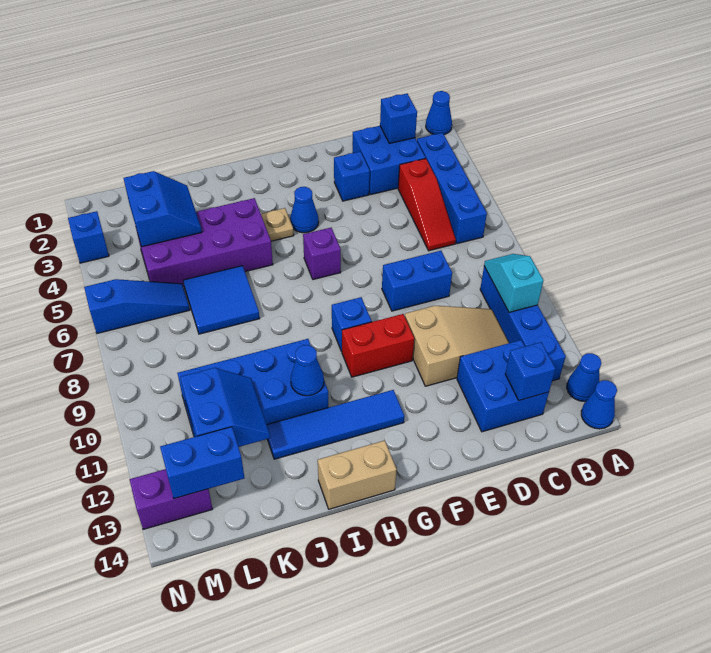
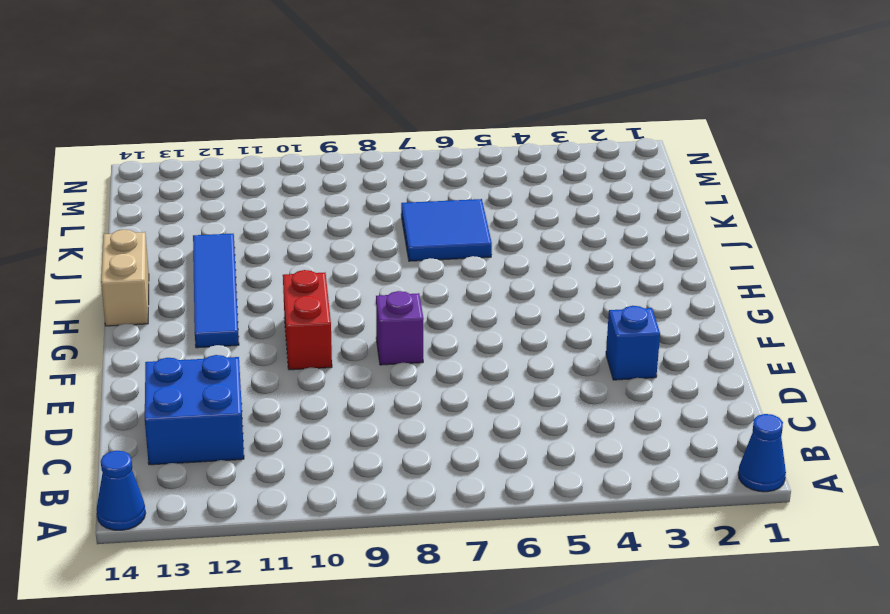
purple brick F8 level 1 -> purple brick G6 level 1
none -> blue cone A13 level 1
none -> blue brick B3:B6 level 1
none -> blue brick B9:B12 level 1
none -> blue brick C2:D3 level 1

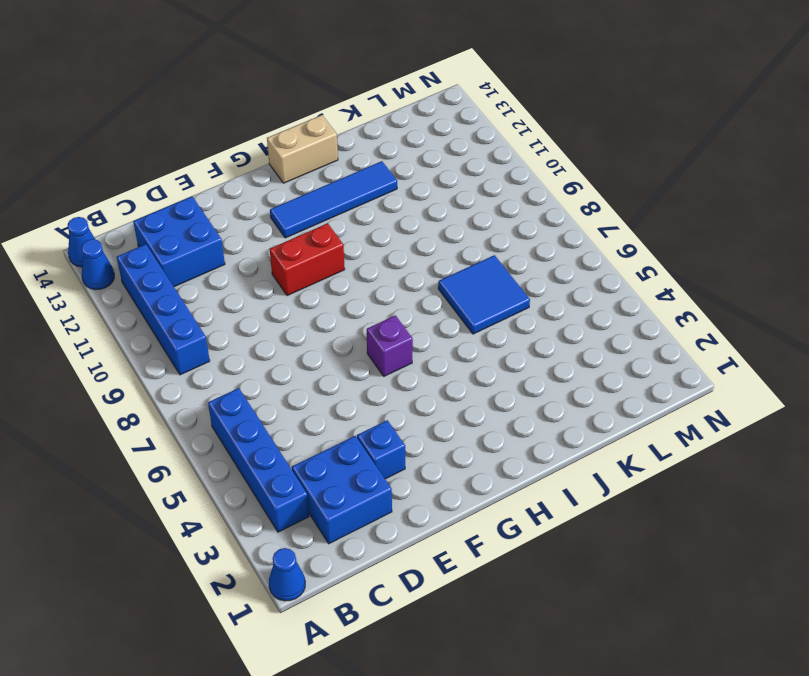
none -> red slope C4:C6 level 1 top 4
none -> tan slope C10:E11 level 1 top E
none -> blue brick D8:E8 level 1
none -> blue cone G4 level 1

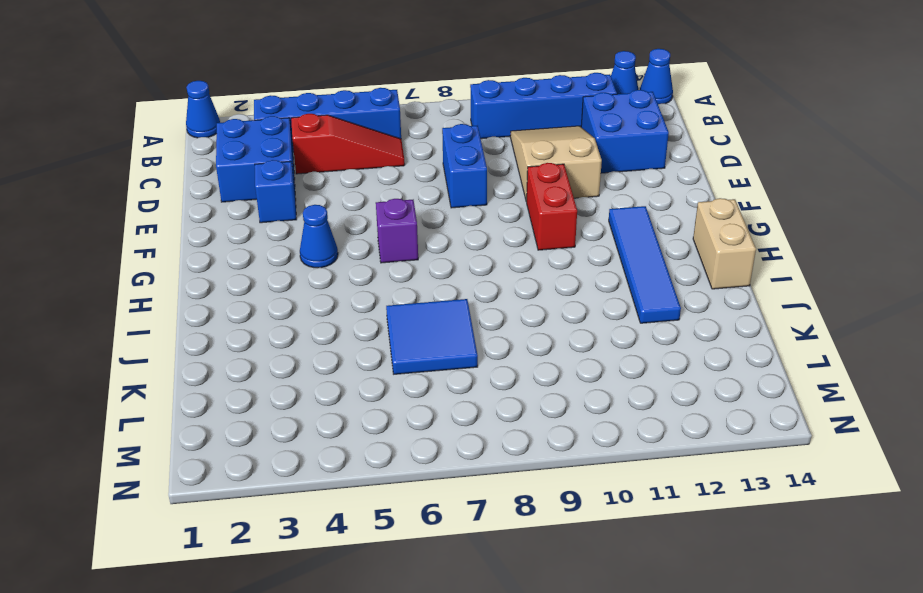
none -> blue brick G9 level 1
none -> tan plate H4 level 1
none -> purple brick I4:L5 level 1
none -> blue brick I10:L11 level 1

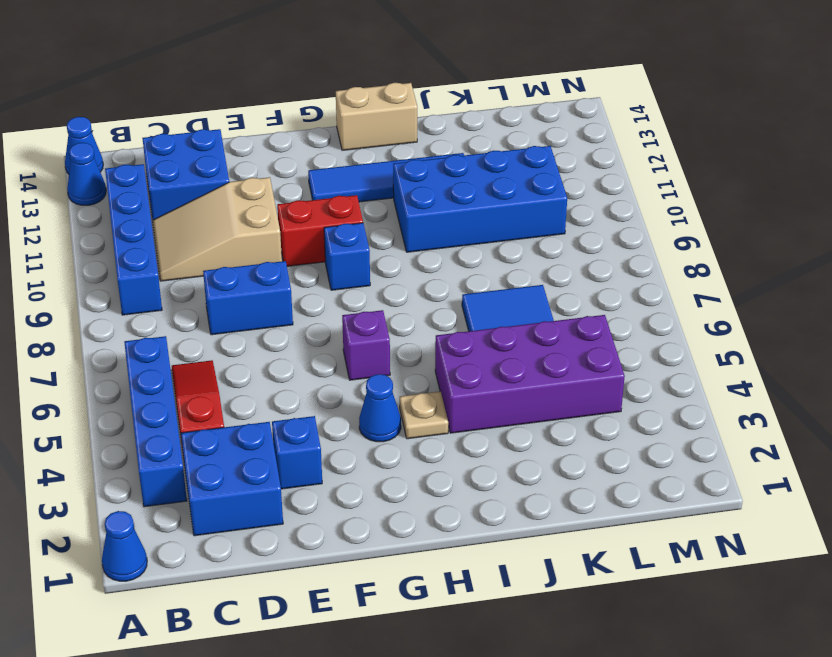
none -> blue slope L6:N6 level 1 top N
none -> purple brick M13:N13 level 1
none -> blue brick N3 level 1
none -> cyan slope B9:B10 level 2 top 10

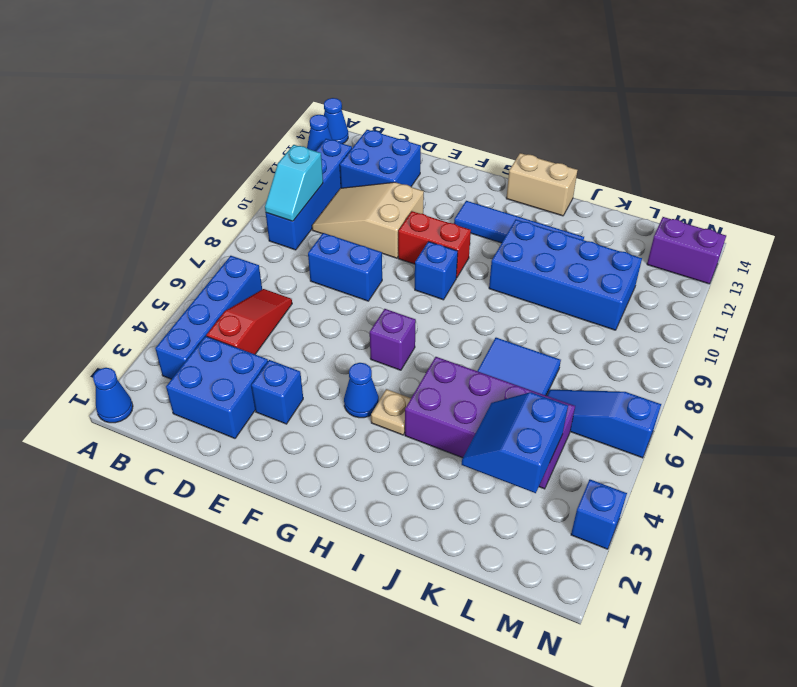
none -> blue brick C2 level 2
none -> blue brick C13 level 2
none -> blue cone I11 level 2
none -> blue slope K11:L12 level 2 top L

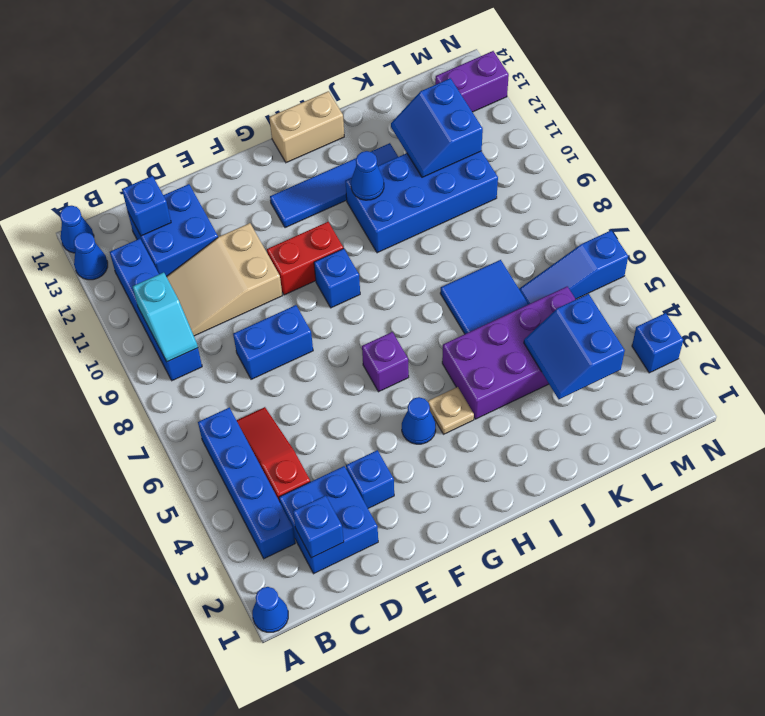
none -> blue brick L13:M13 level 2

